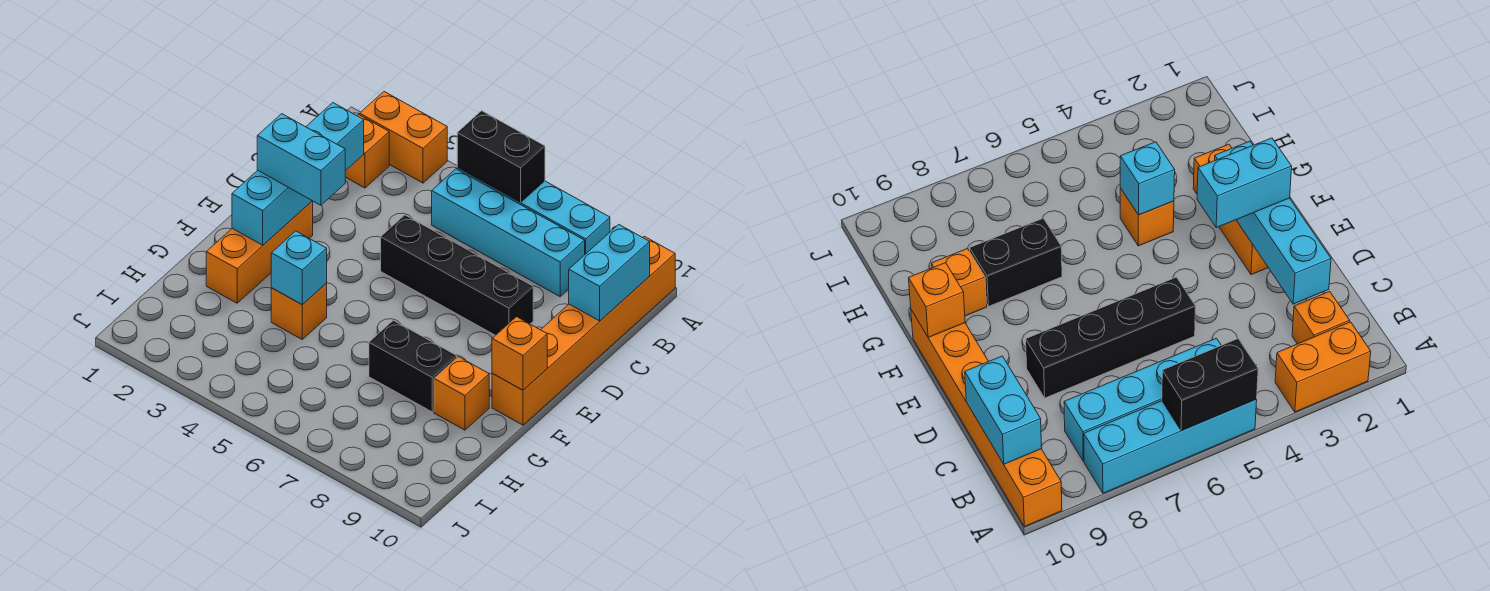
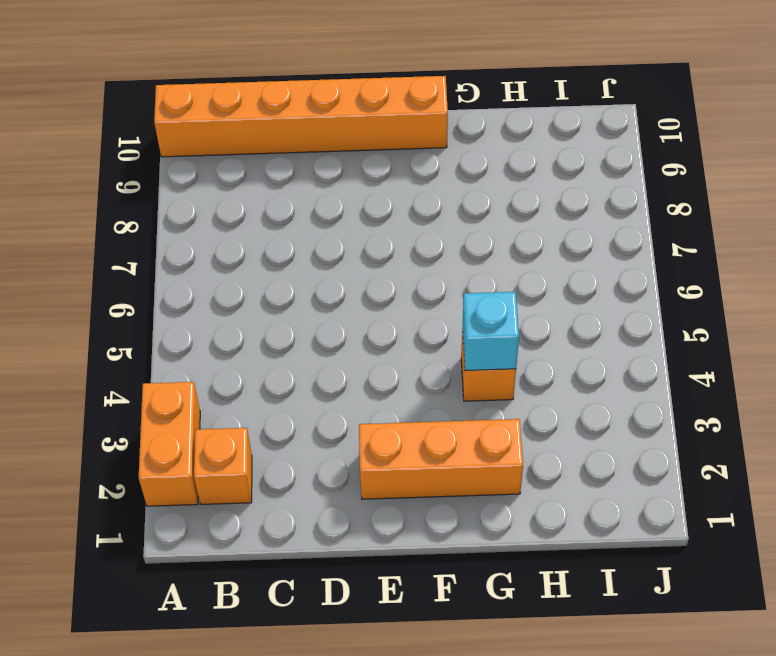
none -> cyan brick A5:A8 level 1
none -> cyan brick B5:B8 level 1
none -> black brick D5:D8 level 1

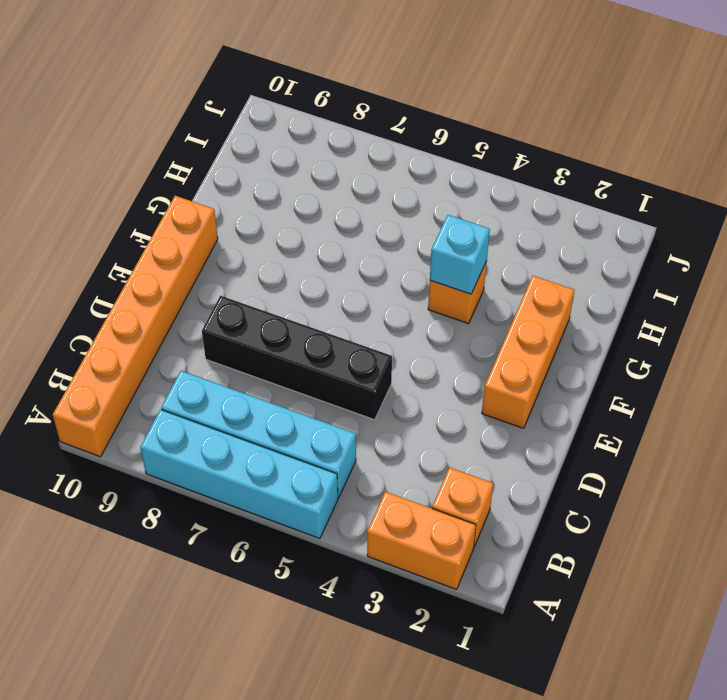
none -> black brick G7:G8 level 1
none -> orange brick G9 level 1
none -> black brick A5:A6 level 2

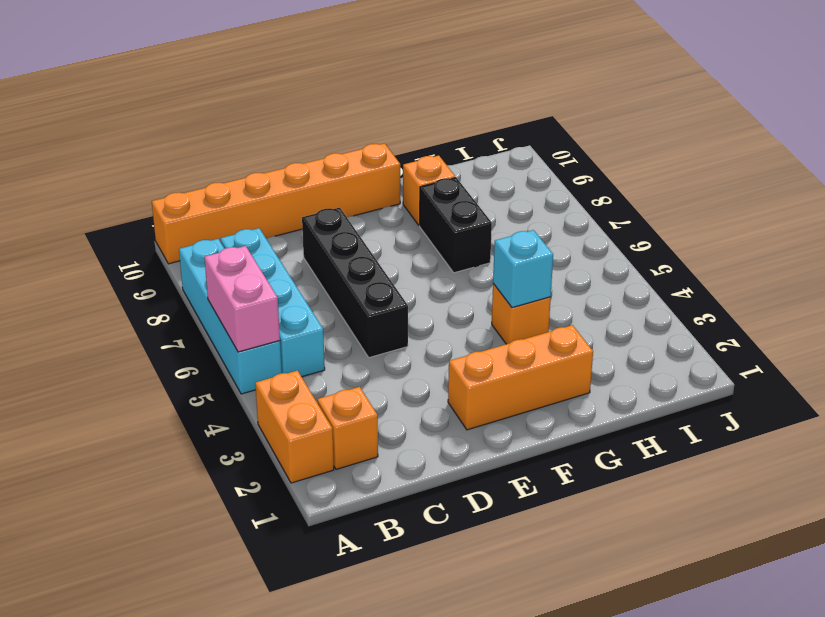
pink brick A5:A6 level 2 -> black brick A5:A6 level 2
none -> cyan brick B10:C10 level 2
none -> cyan brick C2:F2 level 2
none -> orange brick F10 level 2

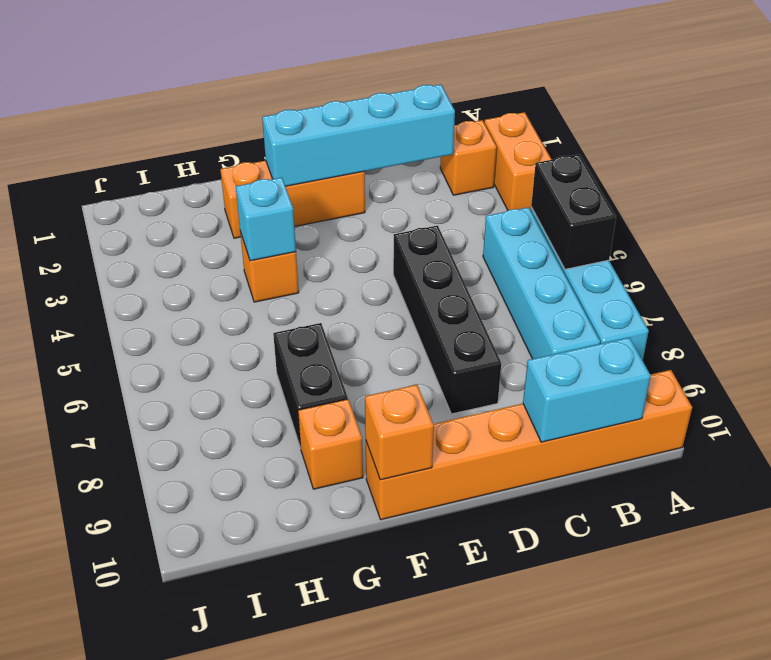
none -> cyan brick E2:E3 level 3

